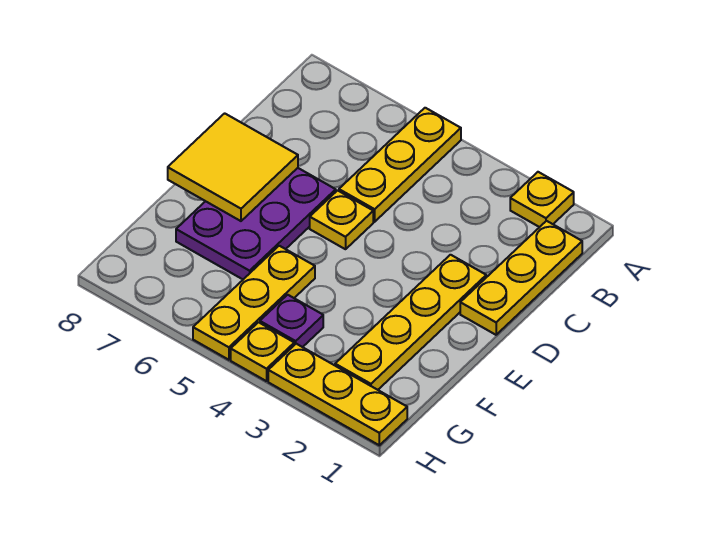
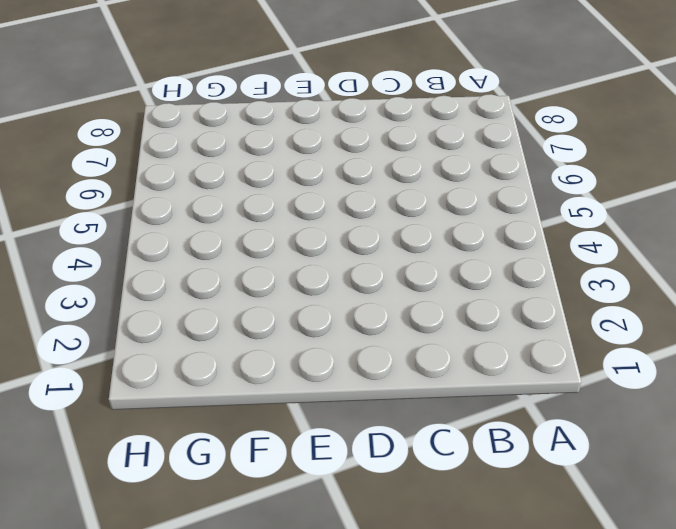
none -> yellow plate A2 level 1
none -> yellow plate A5:C5 level 1

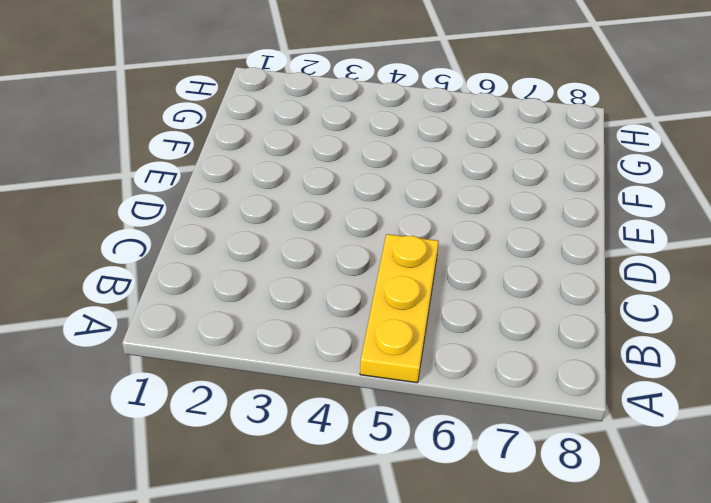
none -> yellow plate A2 level 1
none -> yellow plate B1:D1 level 1

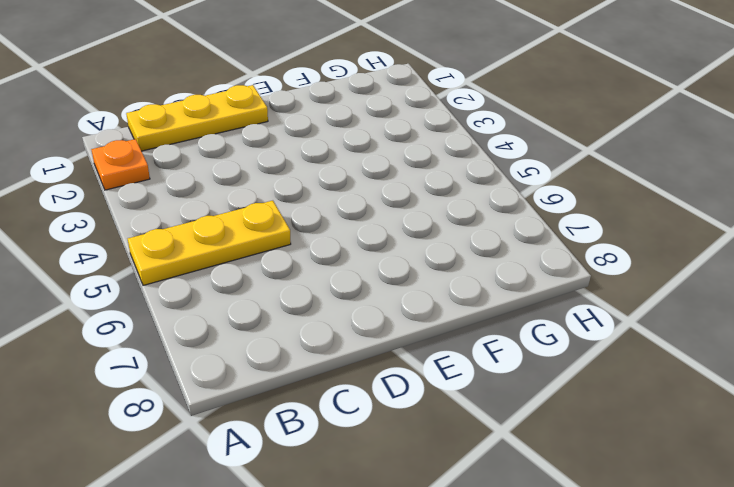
orange plate A2 level 1 -> yellow plate A2 level 1
none -> yellow plate D2:G2 level 1
none -> yellow plate D5 level 1

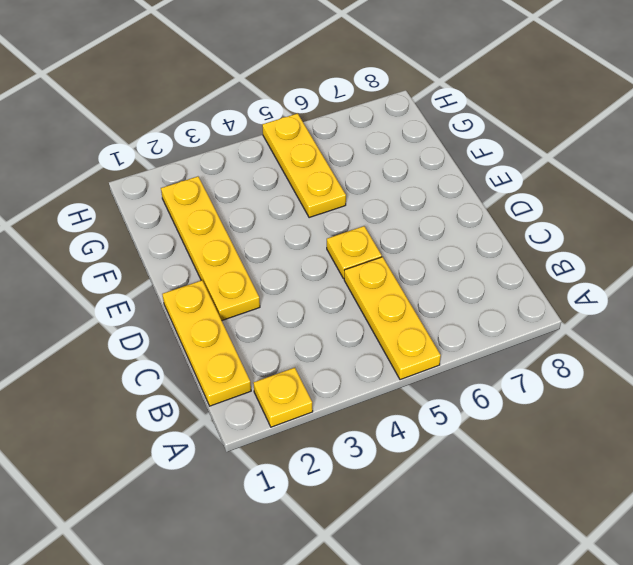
none -> purple plate D6:F7 level 1
none -> purple plate G4 level 1

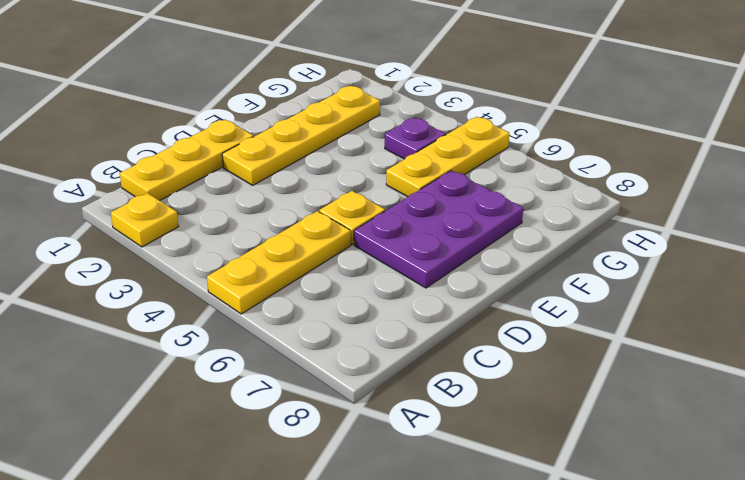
none -> yellow plate H1:H3 level 1
none -> yellow plate H4 level 1

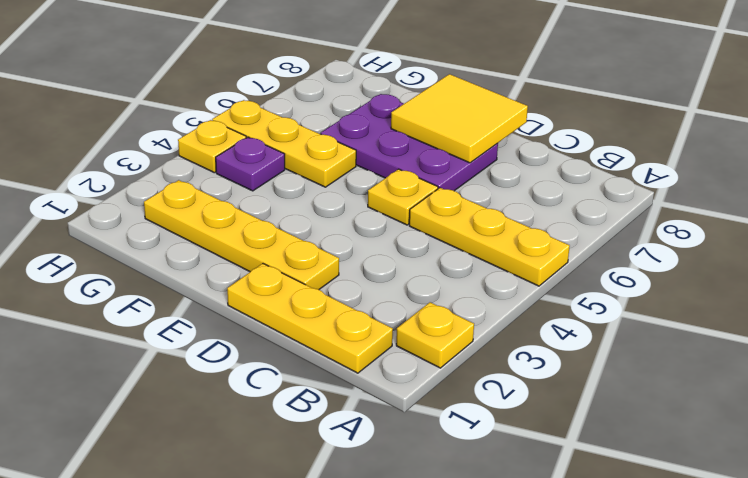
none -> yellow plate H1:H3 level 1

